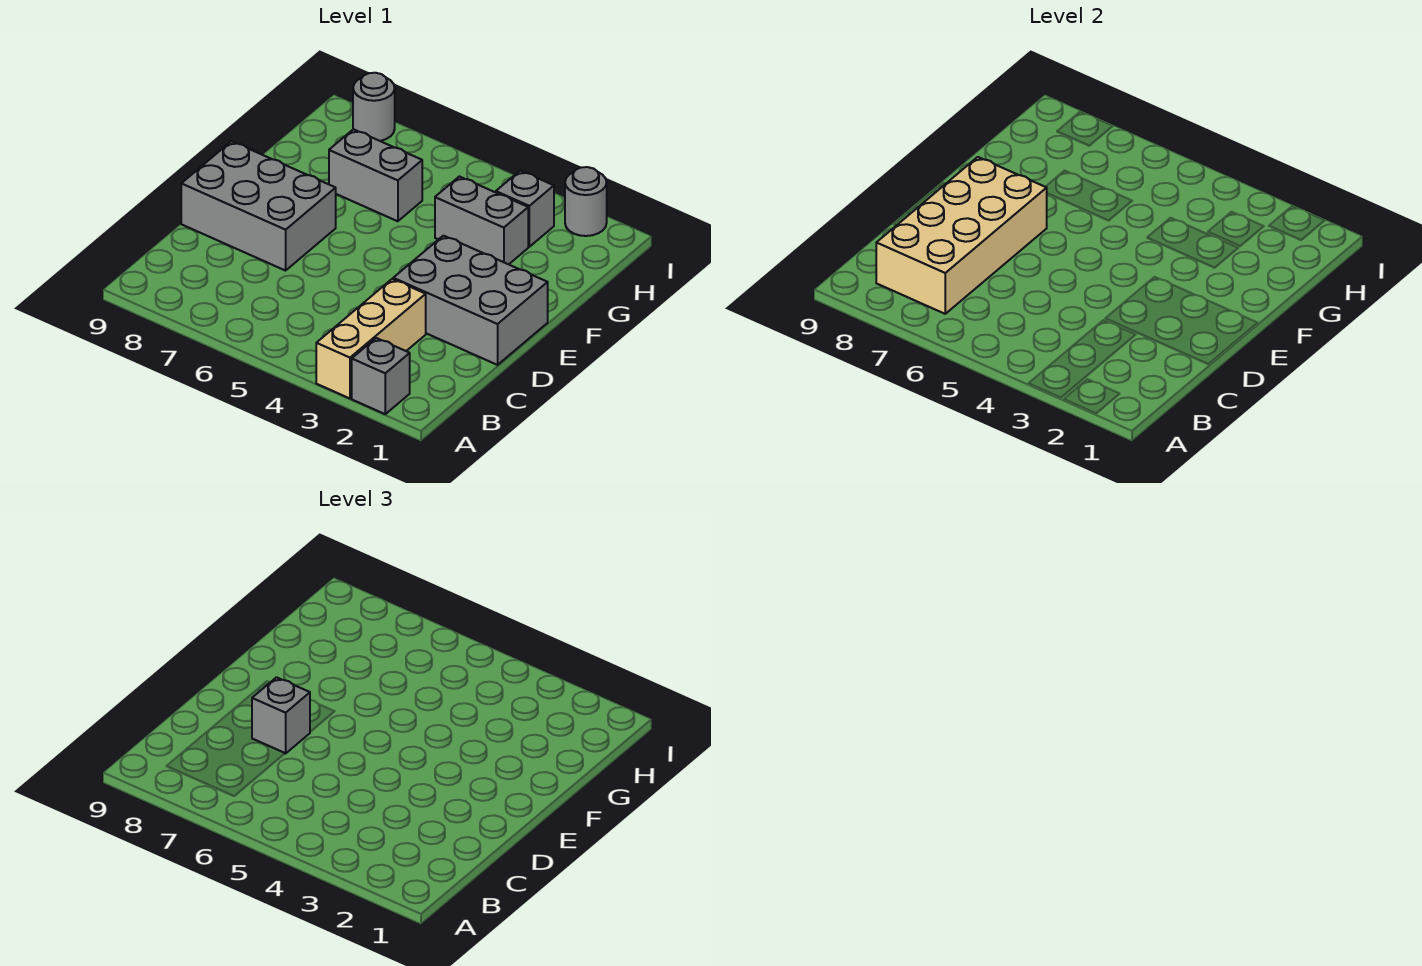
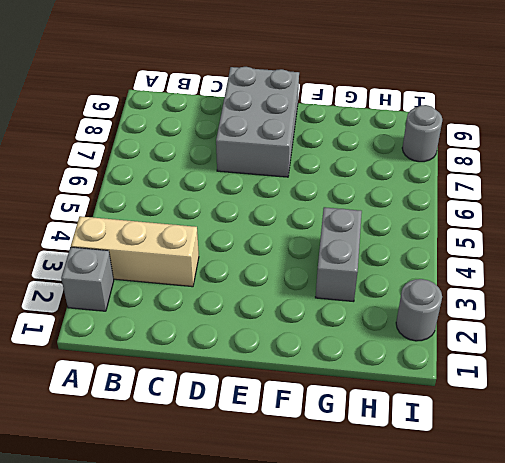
none -> grey brick D1:E3 level 1
none -> grey brick G6:G7 level 1

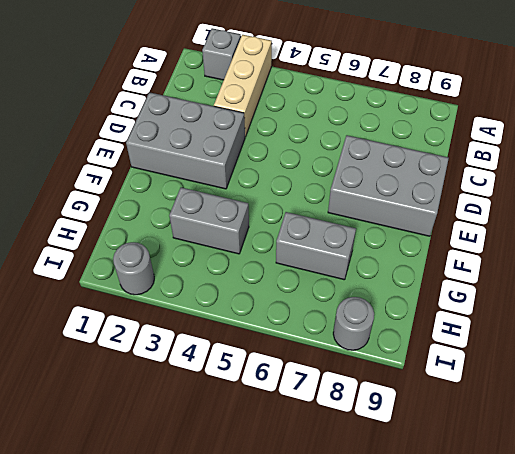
none -> grey brick H3 level 1
none -> tan brick B7:E8 level 2

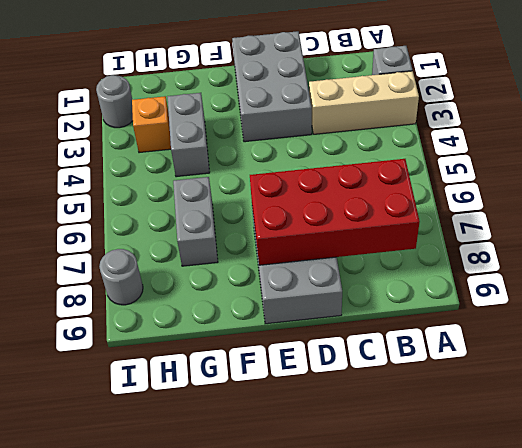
red brick B7:E8 level 2 -> tan brick B7:E8 level 2
orange brick H3 level 1 -> grey brick H3 level 1
none -> grey brick D7 level 3

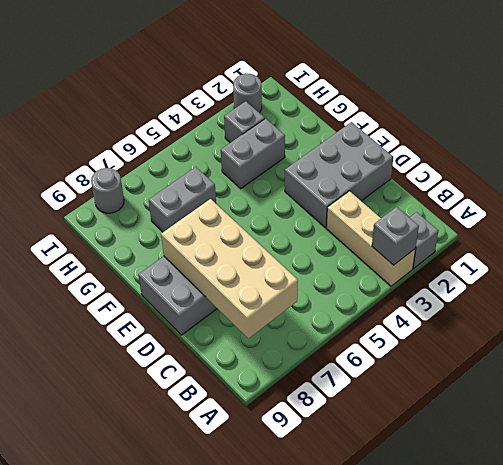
grey brick A3 level 2 -> grey brick D7 level 3

